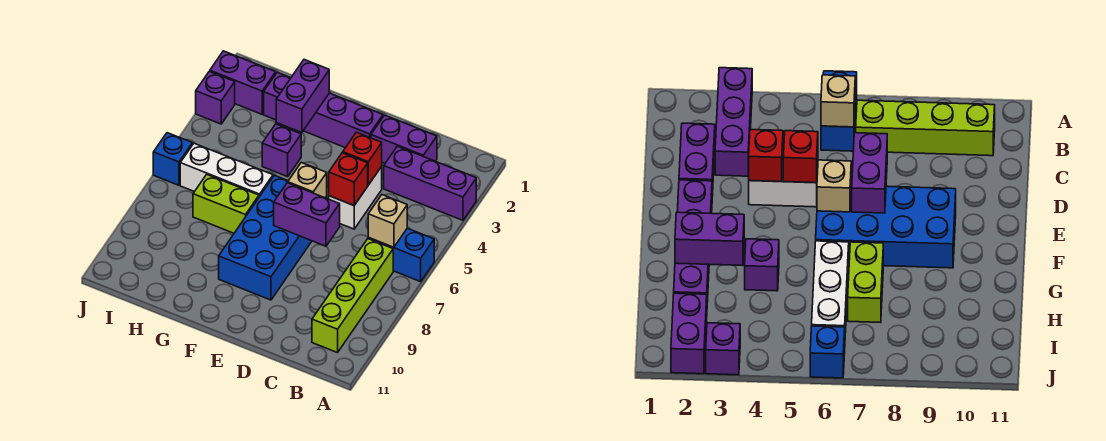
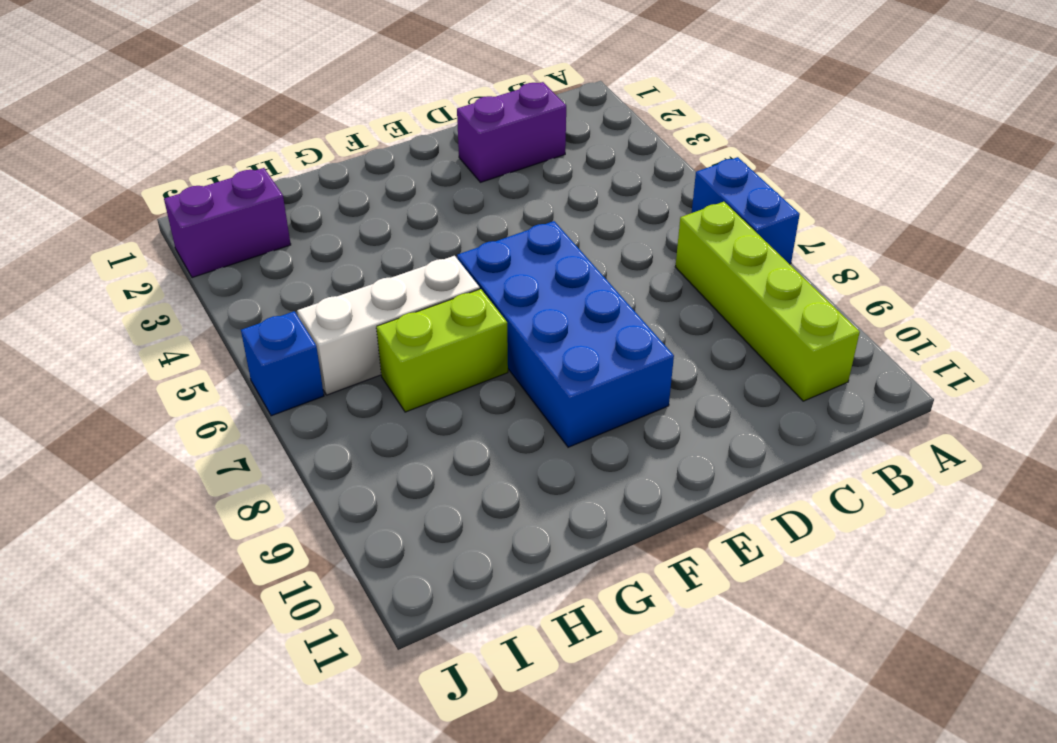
blue brick A6:A7 level 1 -> blue brick A6:B6 level 1
none -> purple brick A3:C3 level 1
none -> white brick D4:D5 level 1
none -> purple brick E2:H2 level 1

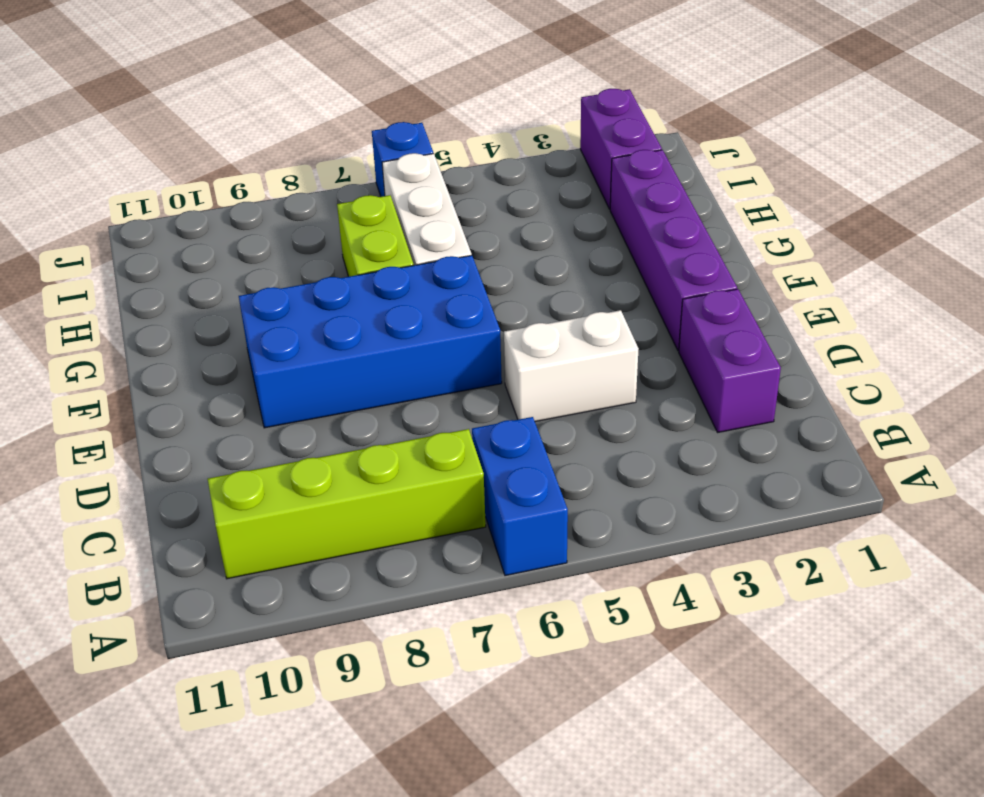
none -> purple brick A3:C3 level 1
none -> purple brick G4 level 1
none -> purple brick J3 level 1

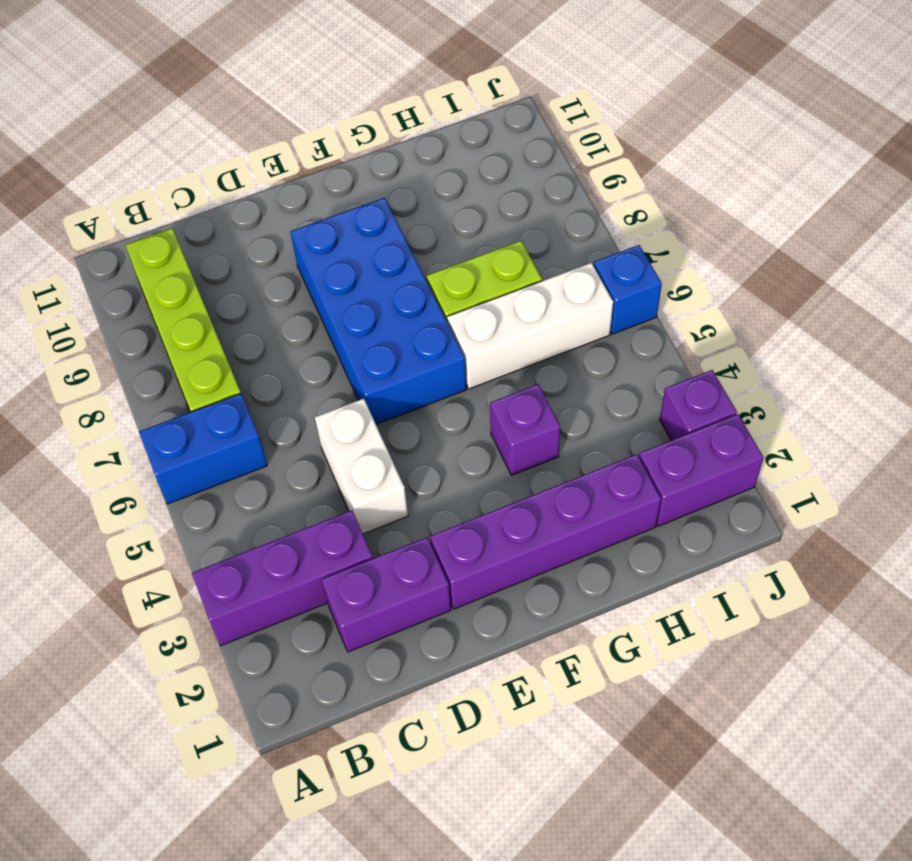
none -> tan brick B6 level 2
none -> red brick D4 level 2
none -> red brick D5 level 2

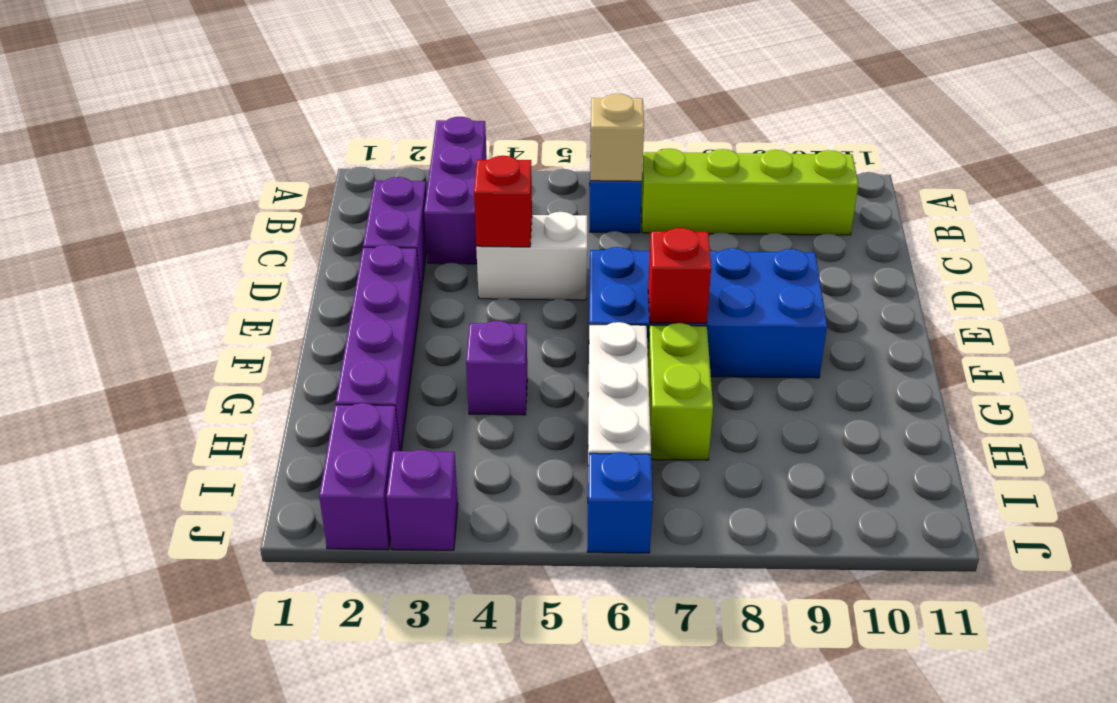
red brick F7 level 2 -> red brick D5 level 2
none -> purple brick D7:E7 level 2
none -> tan brick E6 level 2
none -> purple brick G2:G3 level 2

